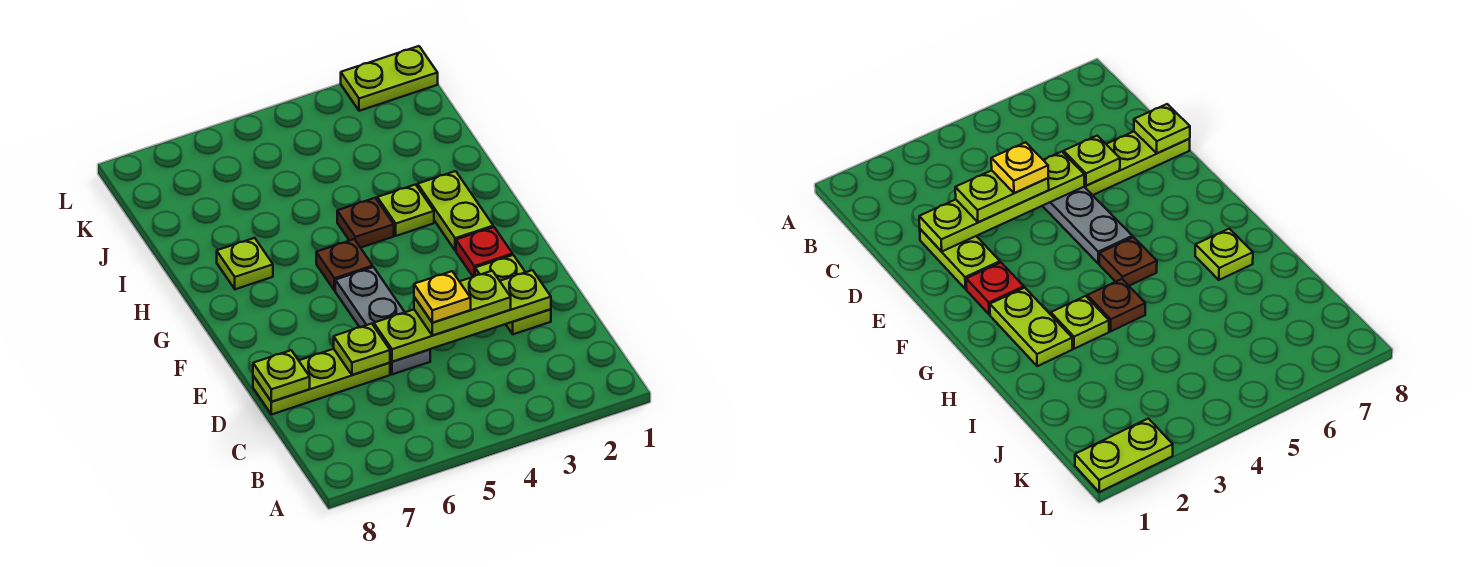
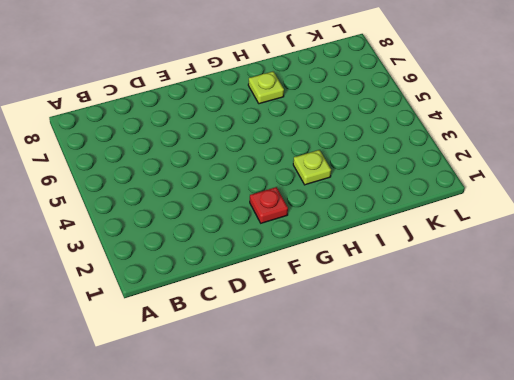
none -> lime plate D2:E2 level 1
none -> grey plate D5:F5 level 1
none -> lime plate D6:D8 level 1

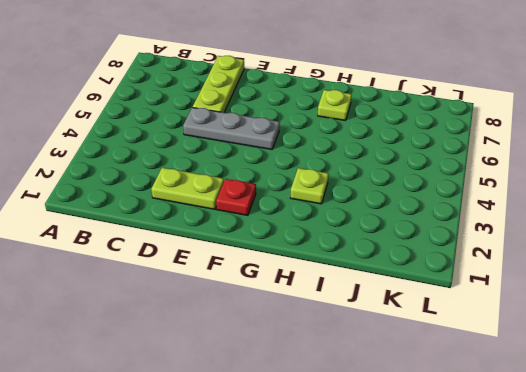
none -> lime plate G2:H2 level 1
none -> brown plate G5 level 1
none -> brown plate H4 level 1

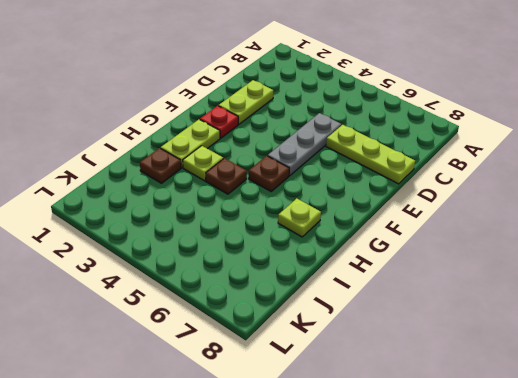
brown plate I2 level 1 -> none
none -> lime plate L1:L2 level 1
none -> lime plate D2:D5 level 2
none -> lime plate D6 level 2

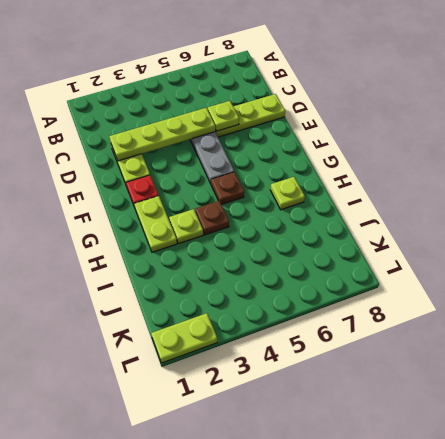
none -> lime plate D8 level 2
none -> lime plate D3:D4 level 3
none -> yellow plate D4 level 4

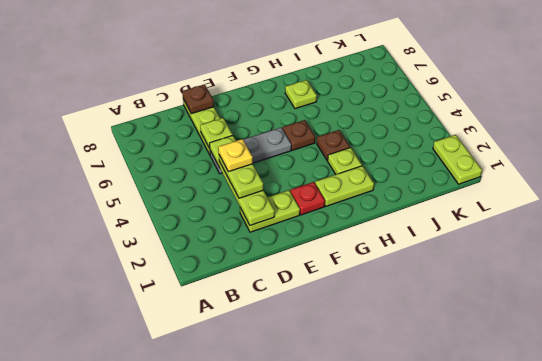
brown plate D8 level 2 -> lime plate D8 level 2

